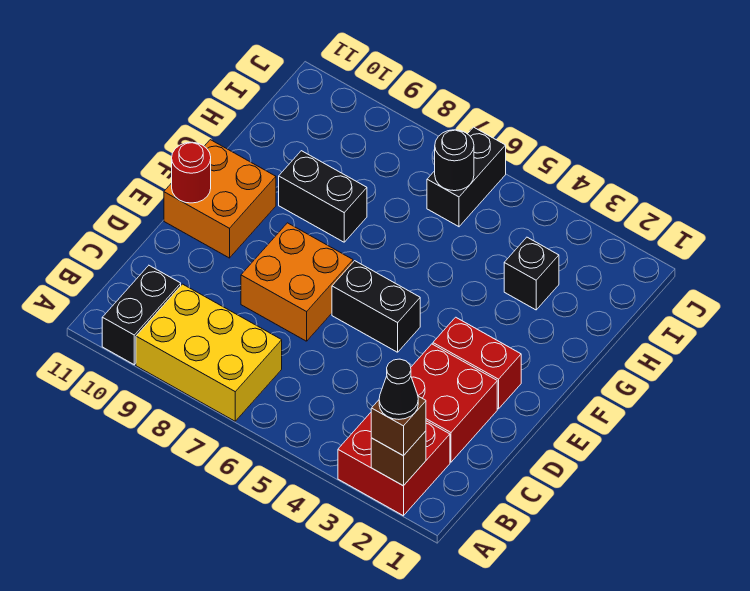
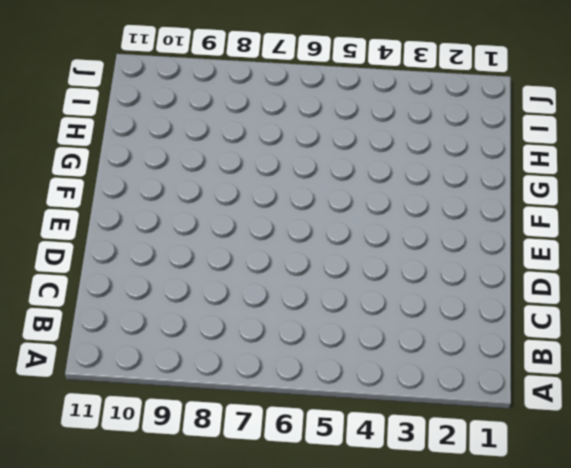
none -> red brick A2:B3 level 1
none -> yellow brick A7:B9 level 1
none -> black brick A10:B10 level 1

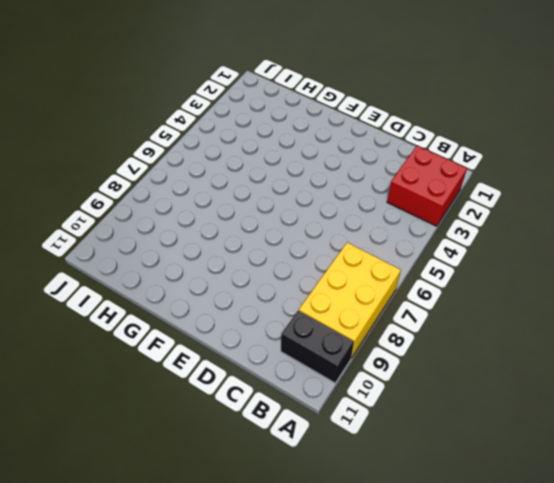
none -> red brick C2:D3 level 1
none -> orange brick D7:E8 level 1
none -> red brick E2:E3 level 1

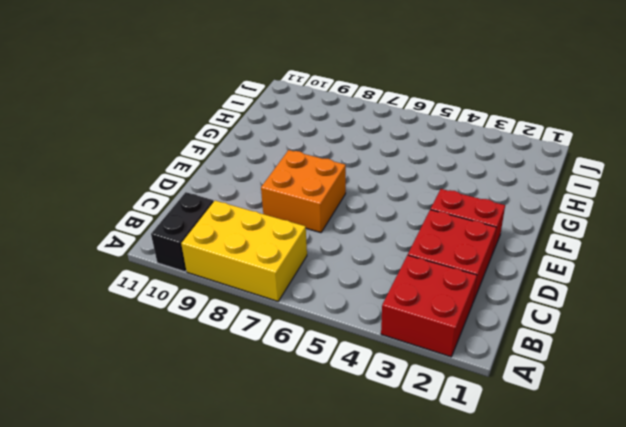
none -> black brick E5:E6 level 1
none -> orange brick E10:F11 level 1
none -> black brick G8:G9 level 1

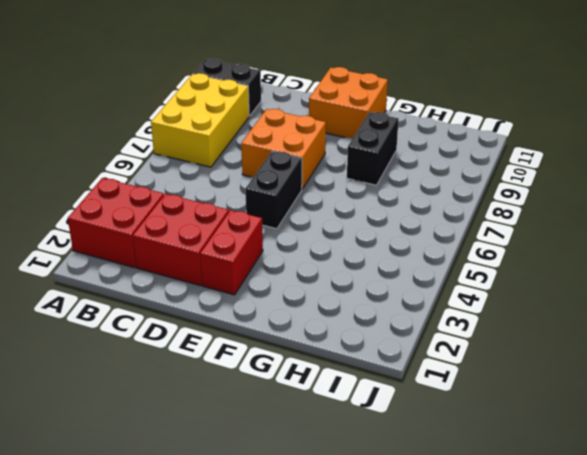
none -> black brick H3 level 1
none -> black brick I6:J6 level 1
none -> brown brick A2 level 2

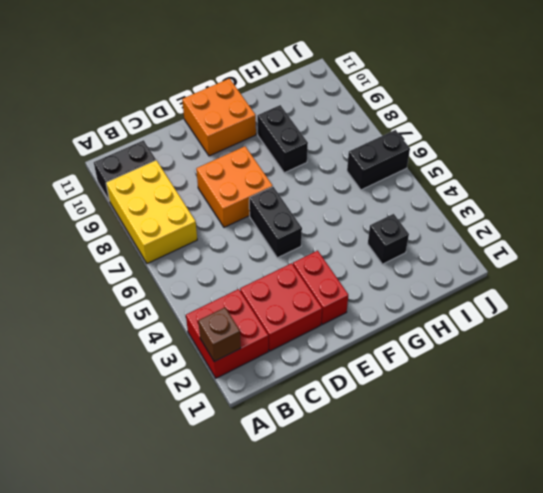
none -> red round brick E11 level 2
none -> black round brick I6 level 2
none -> brown brick A2 level 3

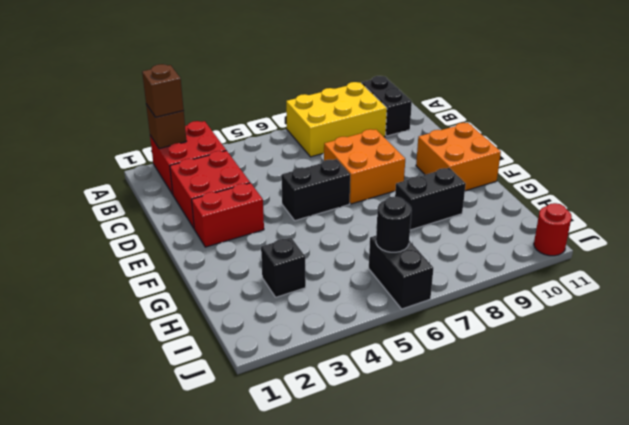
red round brick J11 level 1 -> red round brick E11 level 2
none -> black cone A2 level 4

